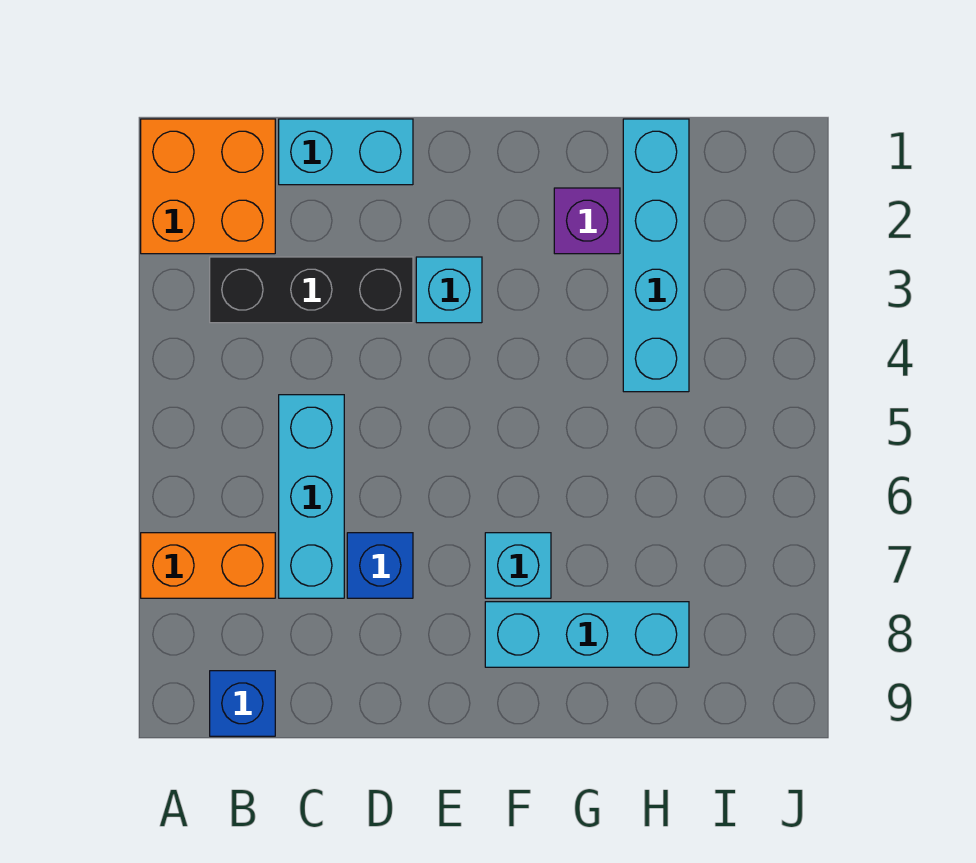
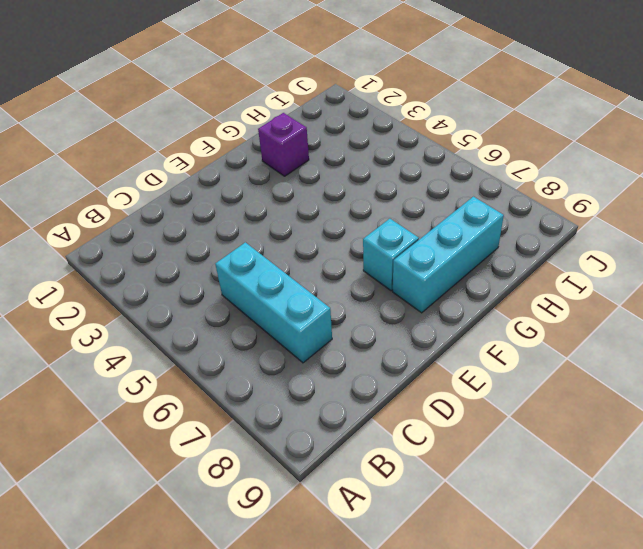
none -> orange brick A1:B2 level 1
none -> orange brick A7:B7 level 1
none -> black brick B3:D3 level 1

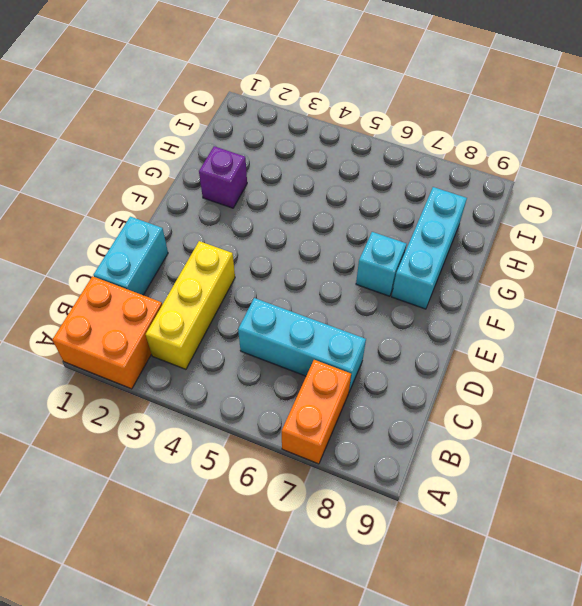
yellow brick B3:D3 level 1 -> black brick B3:D3 level 1
none -> blue brick B9 level 1
none -> blue brick D7 level 1
none -> cyan brick E3 level 1

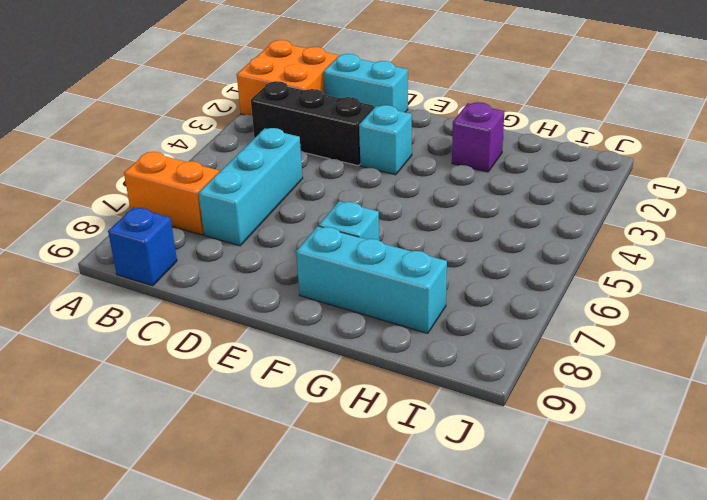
none -> blue brick D7 level 1
none -> cyan brick H1:H4 level 1

